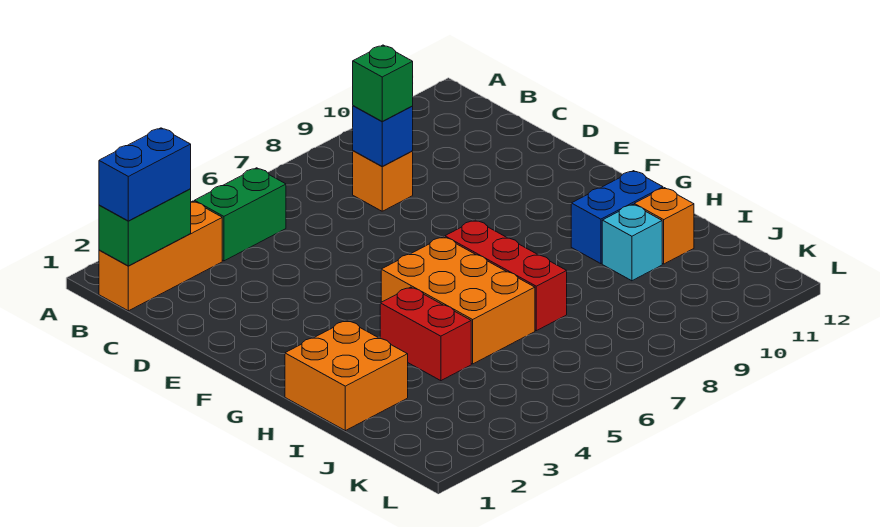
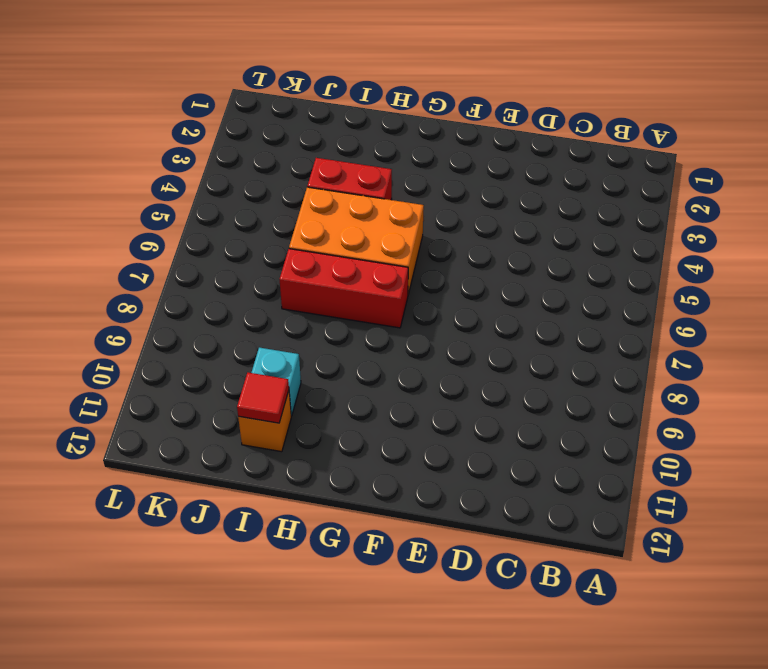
red tile I11 level 2 -> none
none -> orange brick B1:B3 level 1
none -> green brick B4:B5 level 1
none -> orange brick C8 level 1

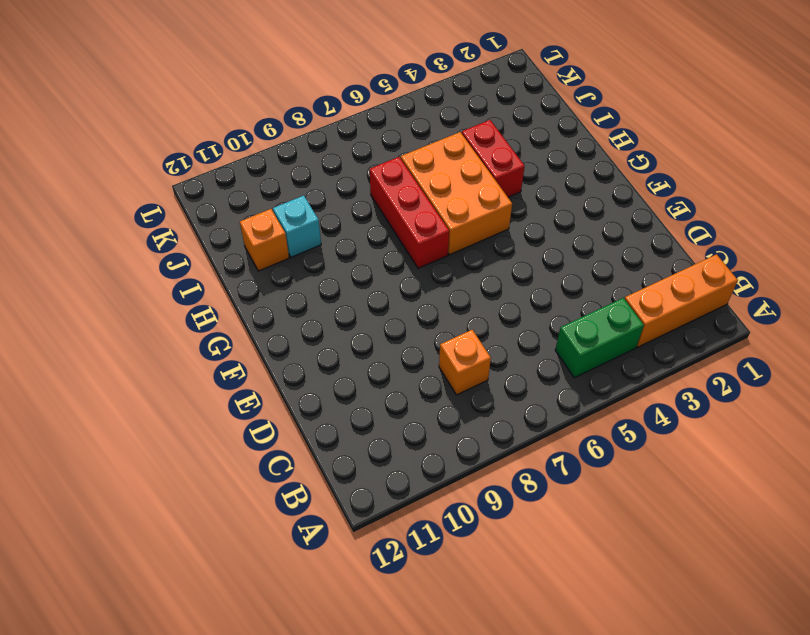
none -> orange brick H1:I2 level 1
none -> blue brick H10:H11 level 1
none -> green brick B1:B2 level 2

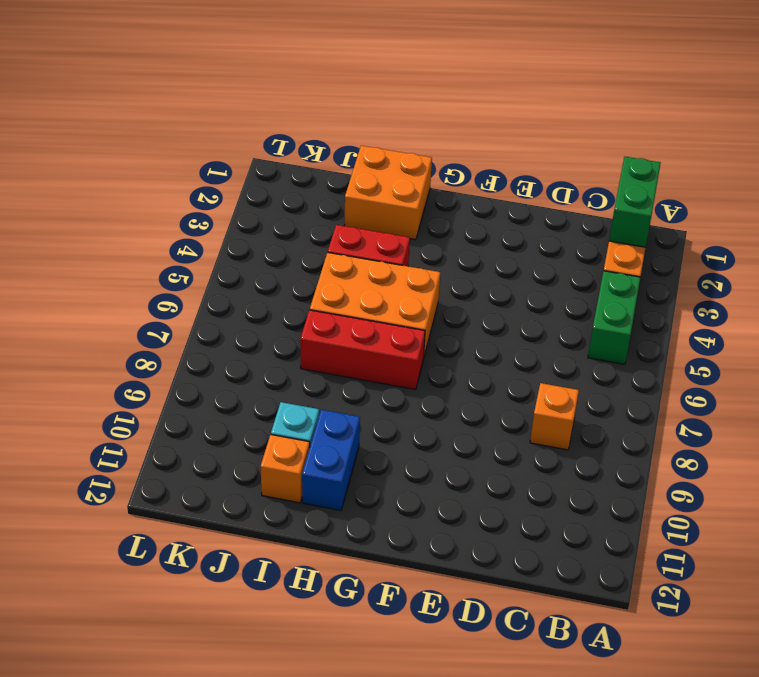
none -> blue brick C8 level 2
none -> blue brick B1:B2 level 3
none -> green brick C8 level 3

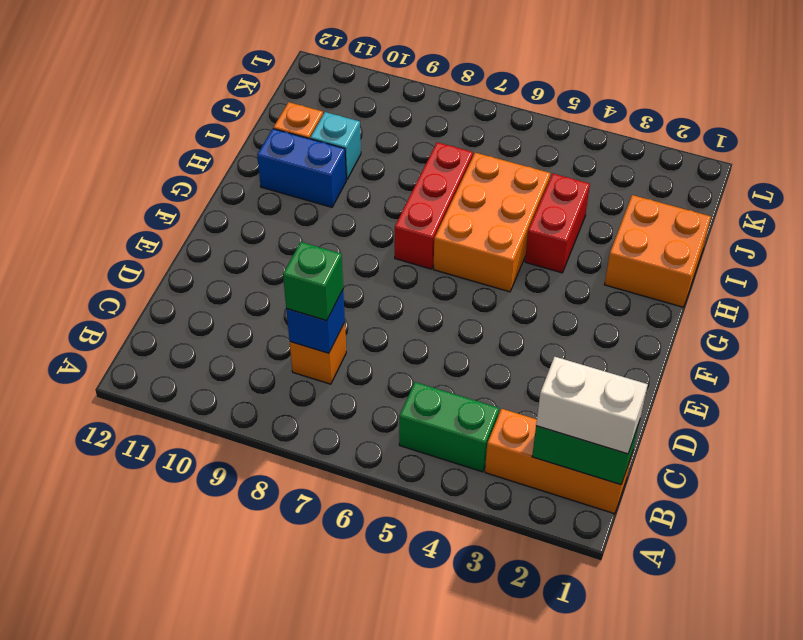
white brick B1:B2 level 3 -> blue brick B1:B2 level 3

